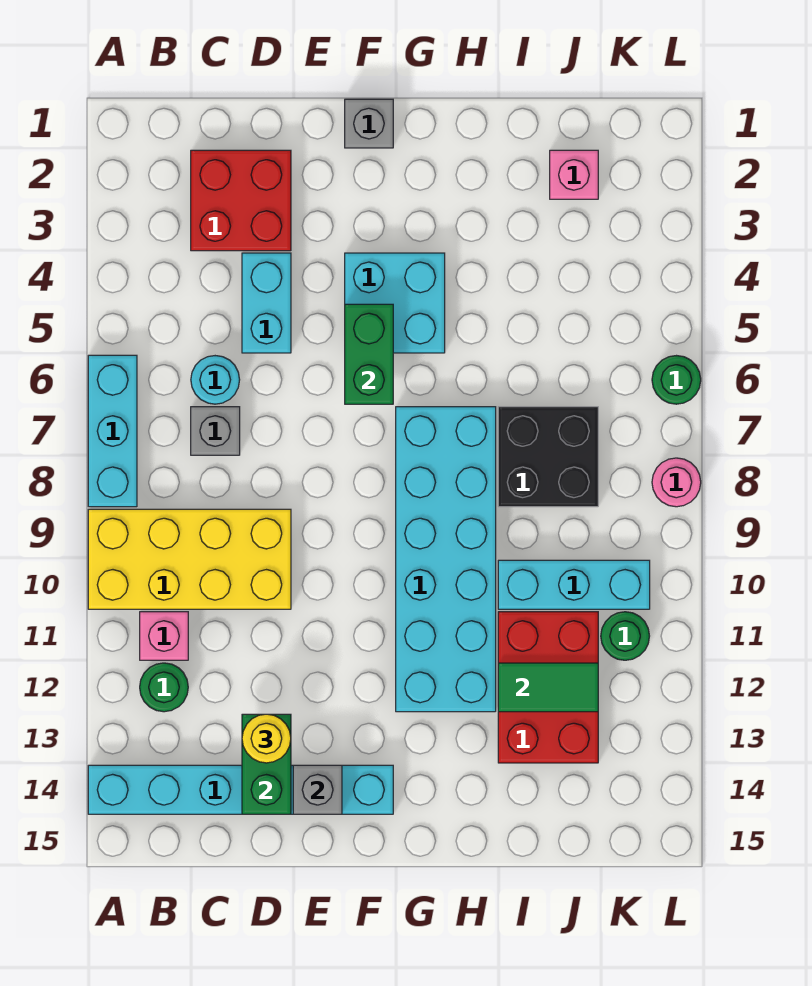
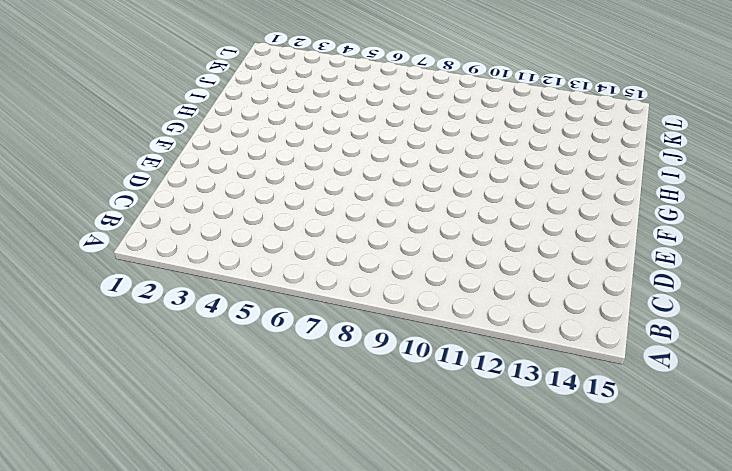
none -> cyan brick A6:A8 level 1
none -> yellow brick A9:D10 level 1
none -> cyan brick A14:F14 level 1

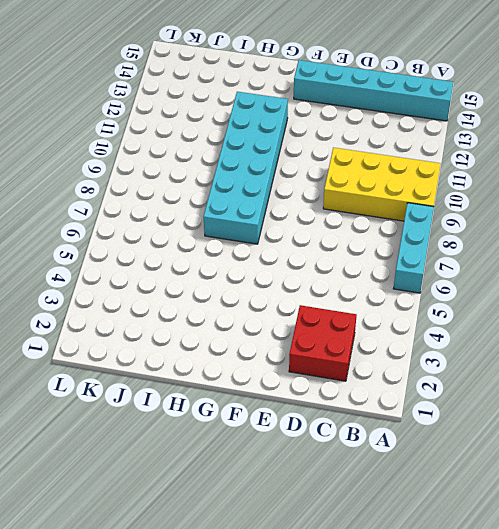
none -> pink brick B11 level 1
none -> green round brick B12 level 1
none -> cyan round brick C6 level 1

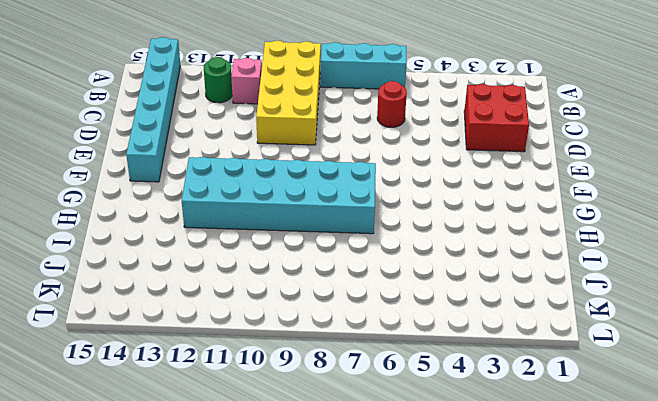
red round brick C6 level 1 -> cyan round brick C6 level 1
none -> grey brick C7 level 1
none -> cyan brick D4:D5 level 1
none -> grey brick F1 level 1

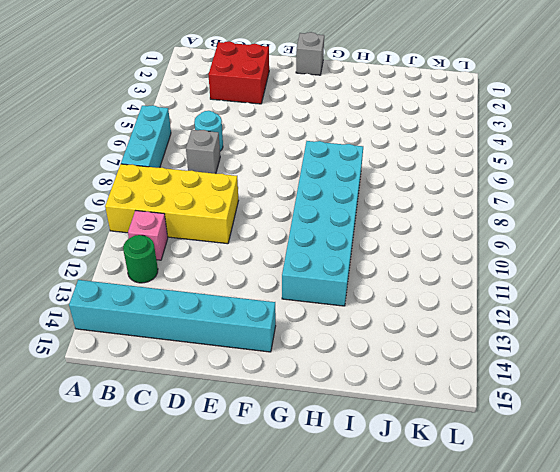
none -> cyan brick D4:D5 level 1
none -> cyan brick F4:G5 level 1
none -> black brick I7:J8 level 1

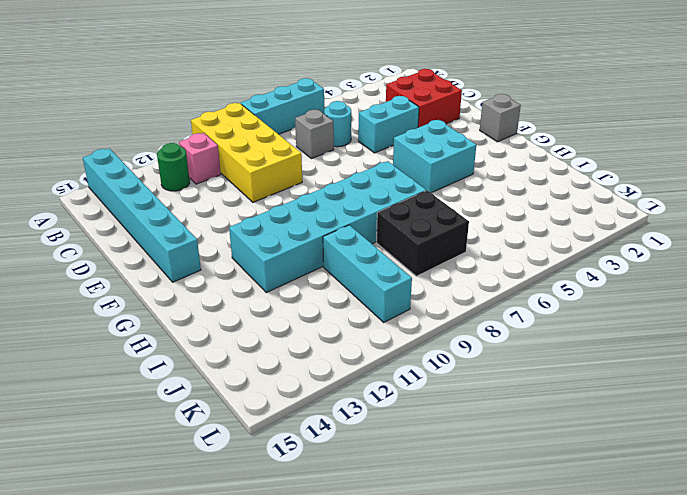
none -> red brick I11:J13 level 1
none -> pink brick J2 level 1
none -> green round brick K11 level 1

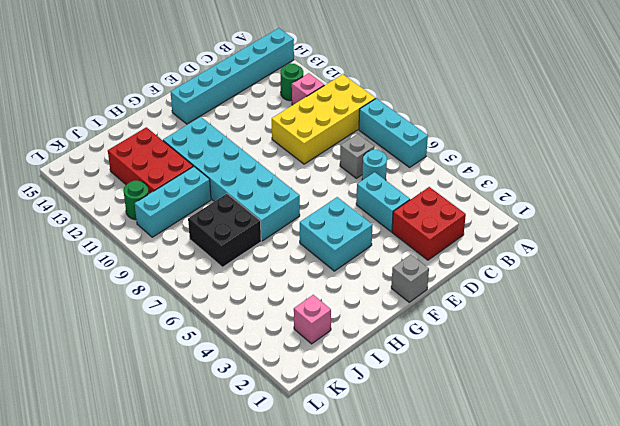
none -> green round brick L6 level 1
none -> pink round brick L8 level 1
none -> green brick D13:D14 level 2

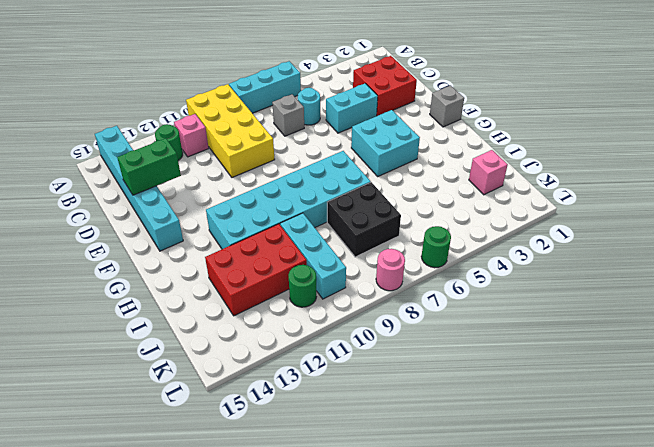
none -> grey brick E14 level 2
none -> green brick F5:F6 level 2
none -> green tile I12:J12 level 2

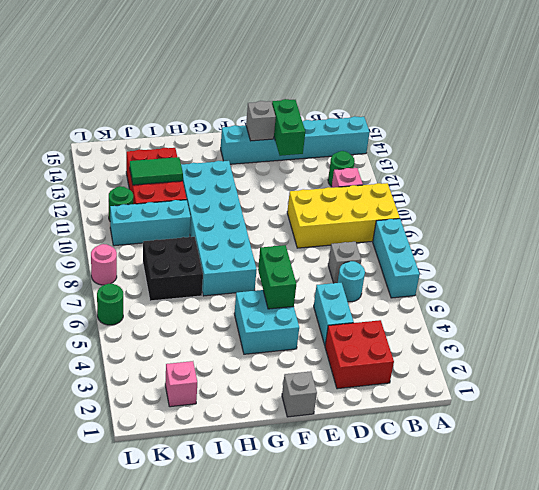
none -> yellow round brick D13 level 3

